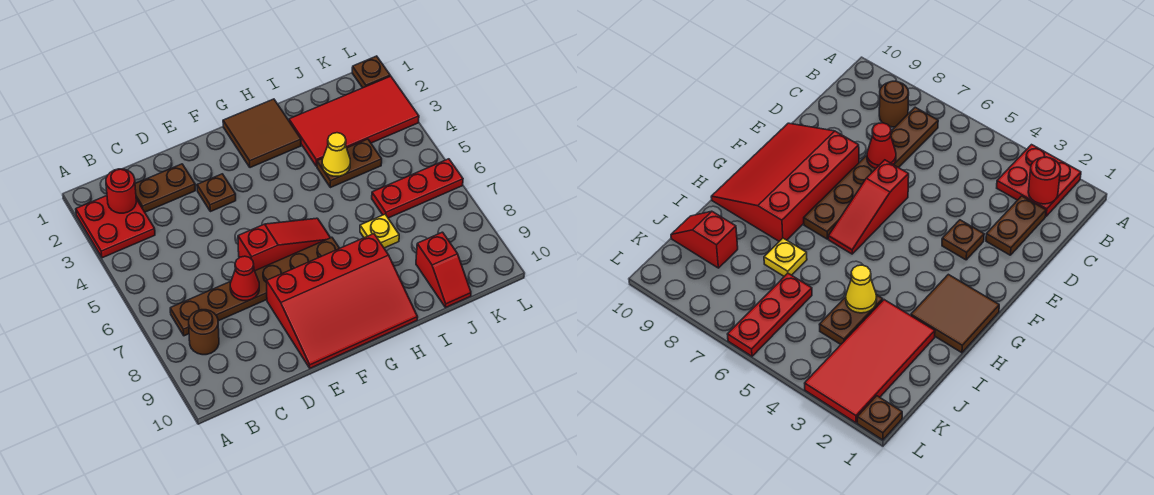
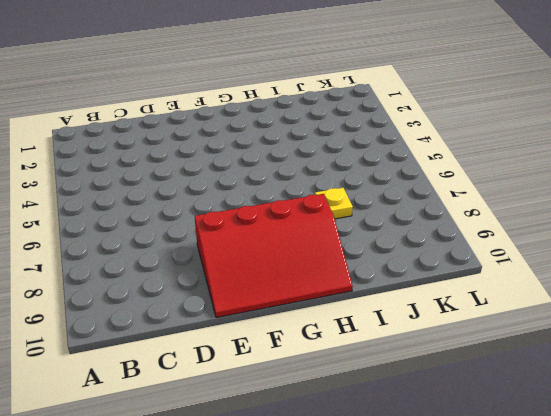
none -> red plate A2:B3 level 1
none -> brown plate B7:G7 level 1
none -> brown round brick B8 level 1

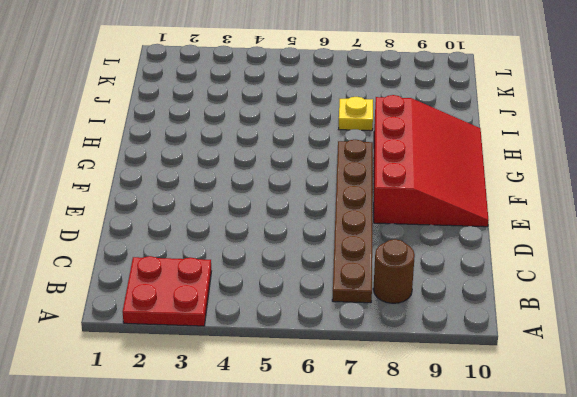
none -> brown plate C2:D2 level 1
none -> brown plate E3 level 1
none -> red slope E6:G6 level 1 top E

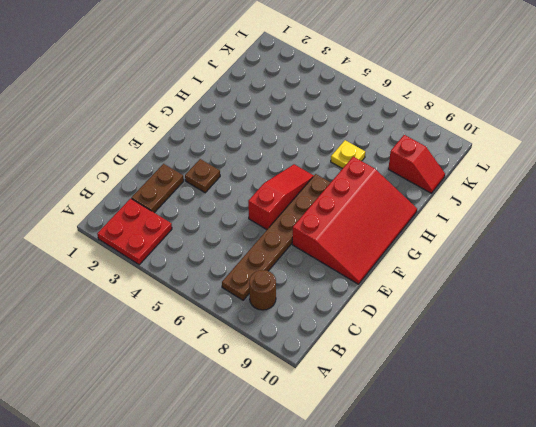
none -> brown tile G1:H2 level 1
none -> red tile I2:L3 level 1
none -> brown plate I4:J4 level 1

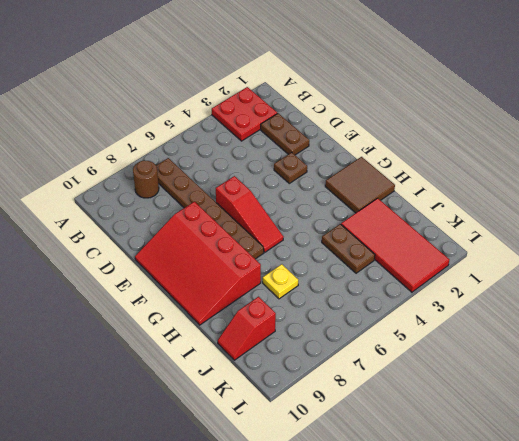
none -> red plate J6:L6 level 1
none -> brown plate L1 level 1
none -> red round brick B2 level 2

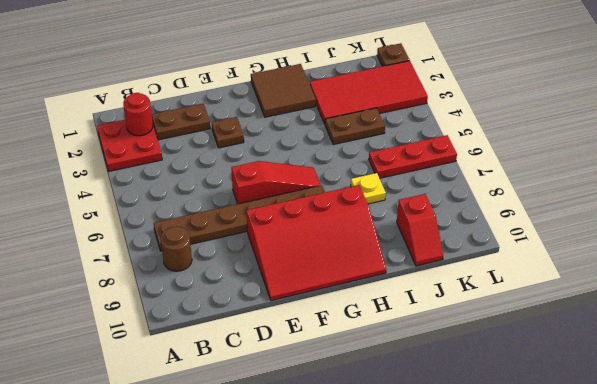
none -> red cone D7 level 2
none -> yellow cone I4 level 2

